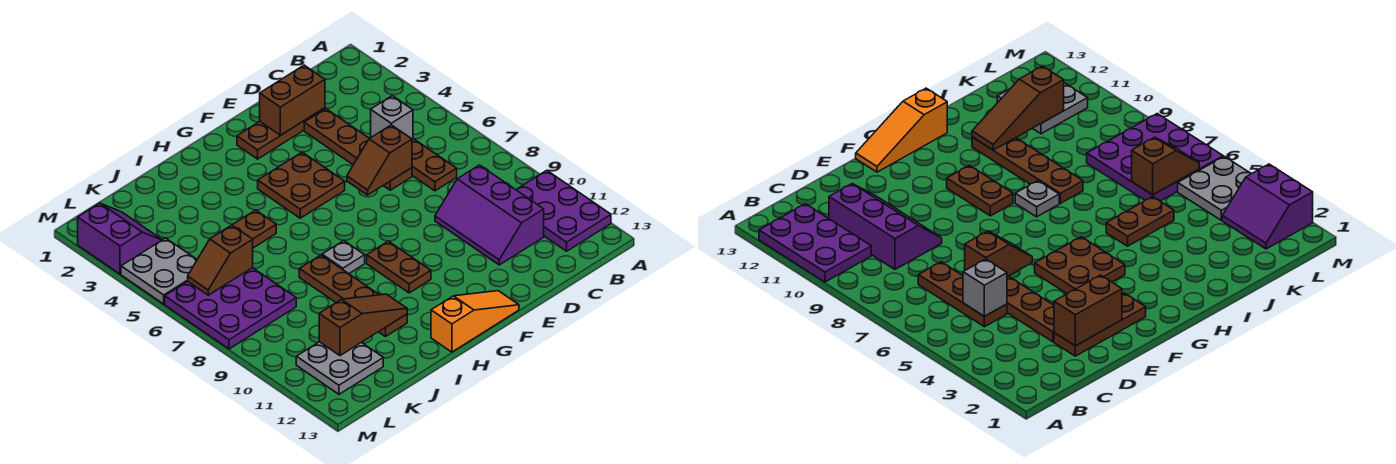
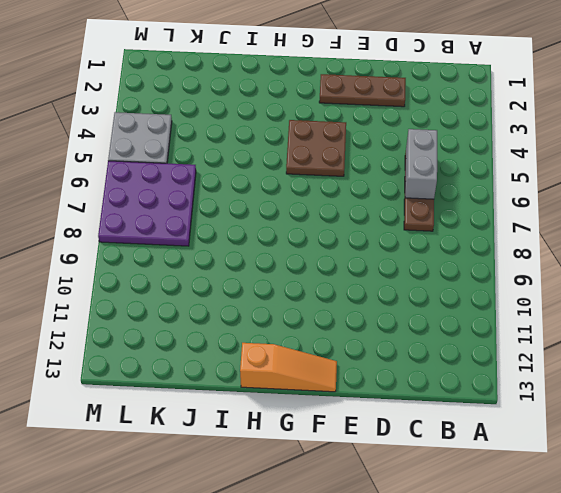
grey brick C5:C6 level 2 -> grey brick C5 level 2
none -> purple plate A10:B12 level 1
none -> purple slope C9:D11 level 1 top C
none -> brown plate D3:D6 level 1

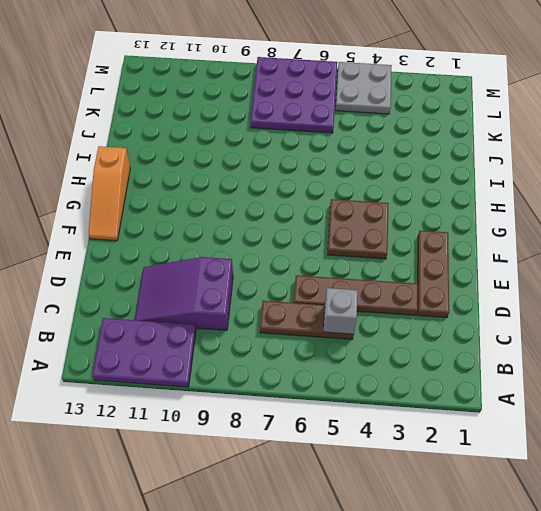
purple slope C9:D11 level 1 top 9 -> purple slope C9:D11 level 1 top C
none -> brown plate G9:G10 level 1
none -> grey plate H8 level 1
none -> brown plate I5:J5 level 1

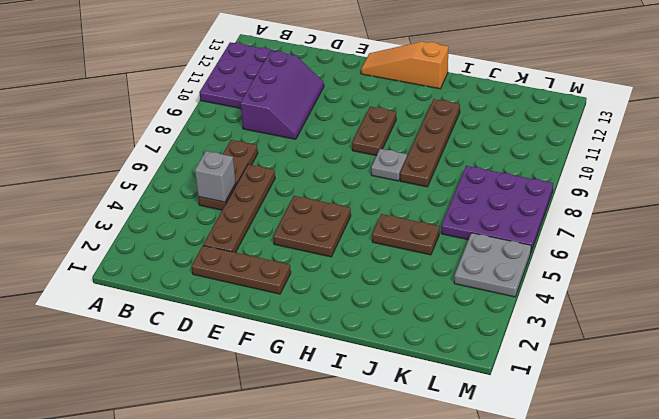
none -> grey plate K11:L12 level 1
none -> purple slope L2:M3 level 1 top M
none -> brown brick D2:E2 level 2

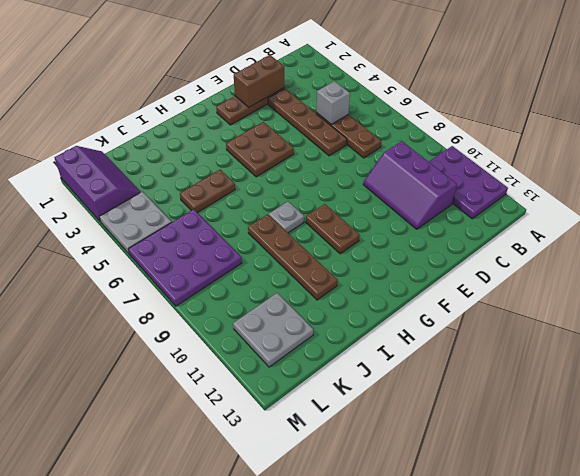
purple slope L1:M3 level 1 top M -> purple slope L2:M3 level 1 top M
none -> orange slope F13:H13 level 1 top H
none -> brown slope D6:E6 level 2 top D
none -> brown slope I11:K11 level 2 top K

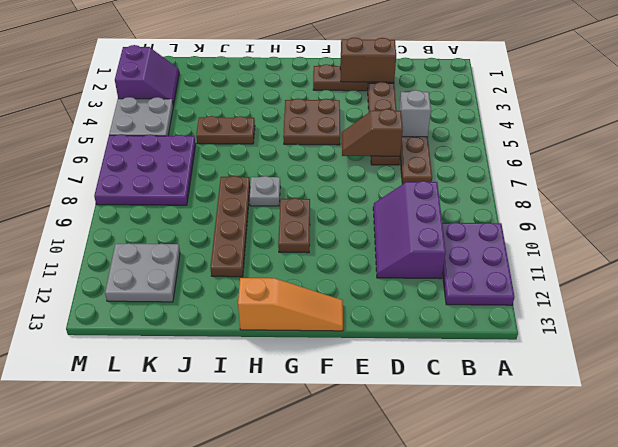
none -> brown slope I11:K11 level 2 top K
none -> brown slope K6:L6 level 2 top K

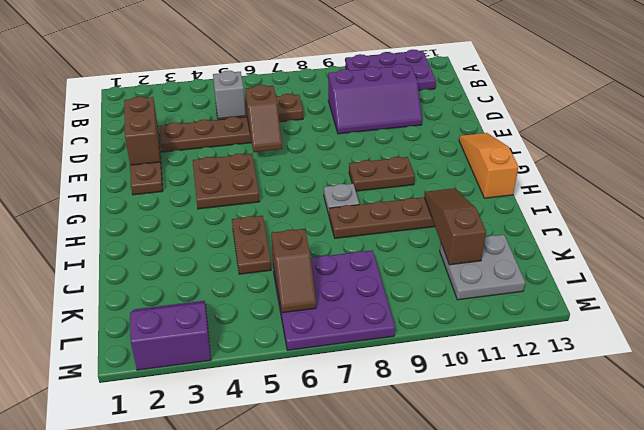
none -> grey plate L4:M5 level 1

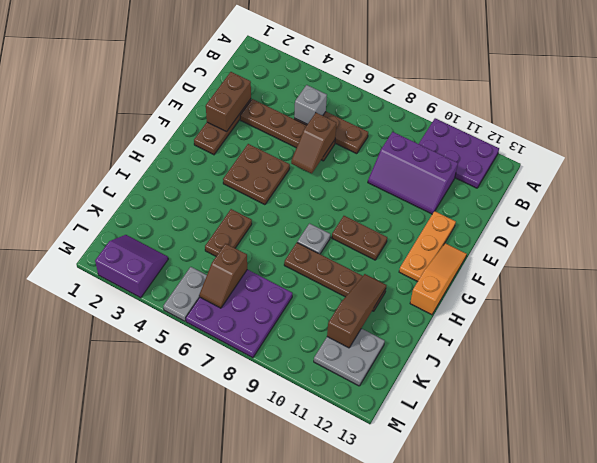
orange plate E12:G12 level 1 -> none
grey plate L5:M5 level 1 -> grey plate L4:M5 level 1

